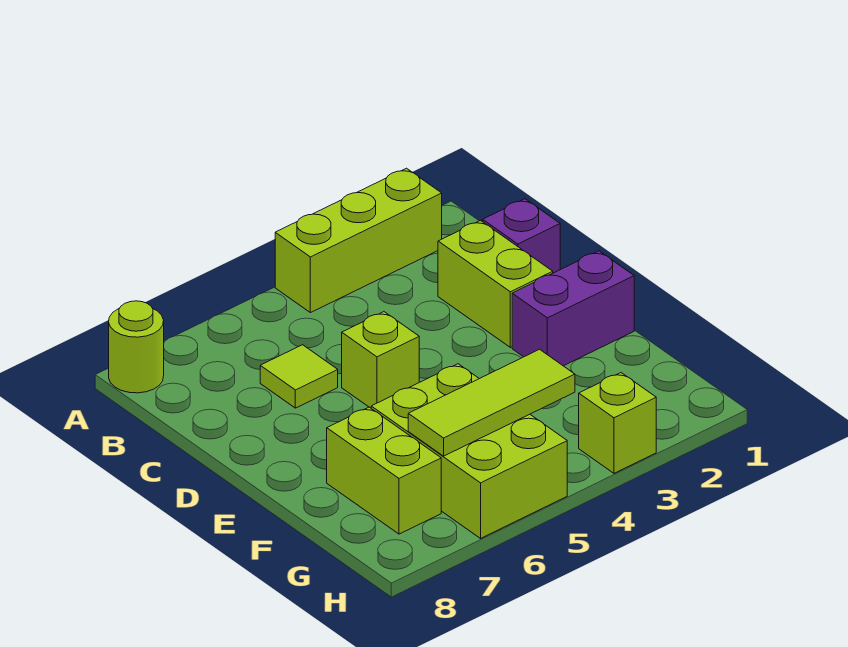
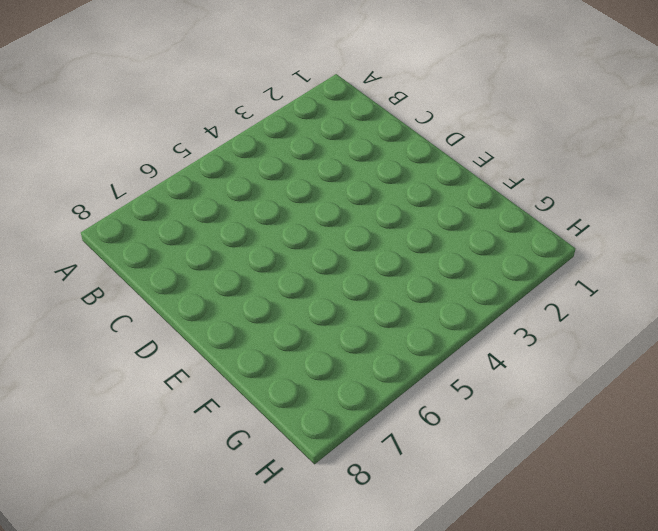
none -> lime brick A2:A4 level 1
none -> lime round brick A8 level 1

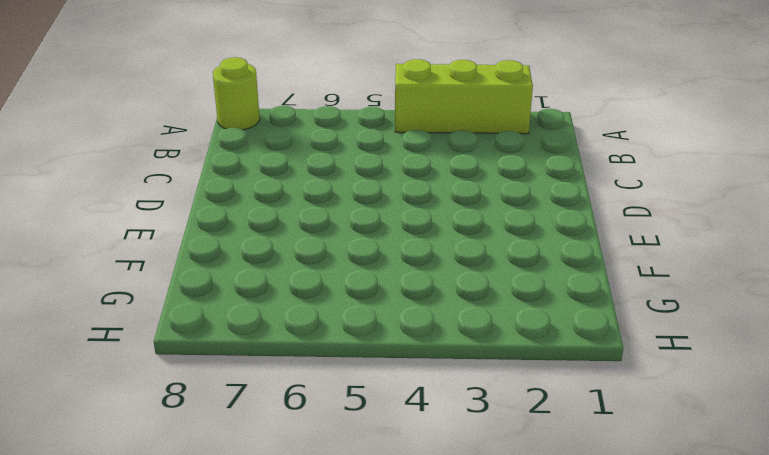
none -> purple brick C1 level 1
none -> lime brick C2:D2 level 1

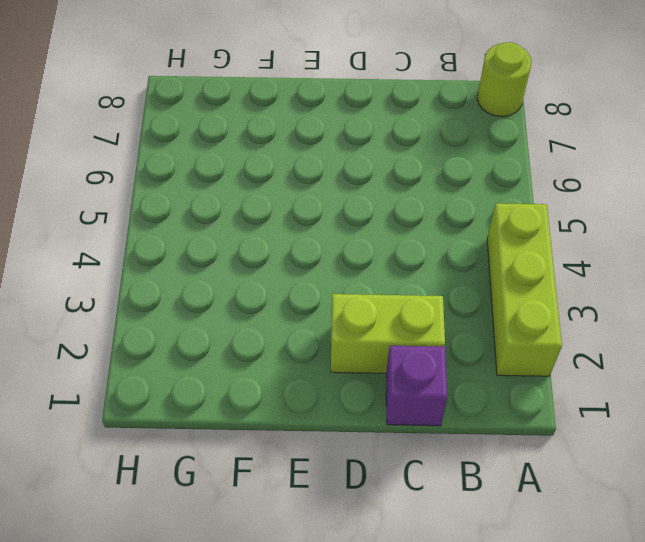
none -> lime tile C6 level 1
none -> lime brick D5 level 1

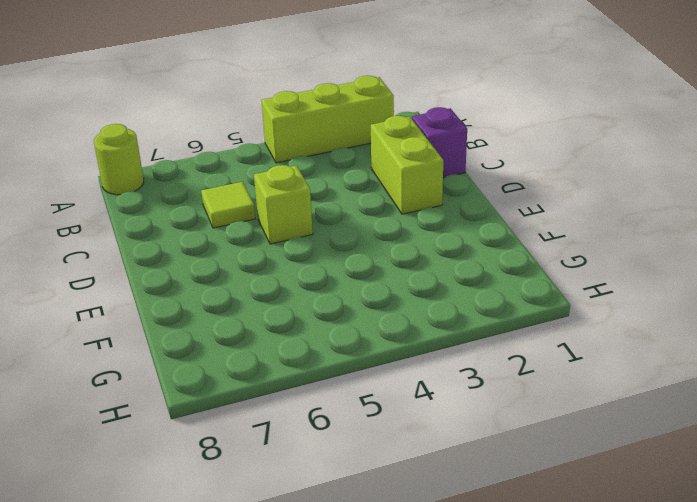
none -> purple brick E1:E2 level 1
none -> lime brick F5:H6 level 1

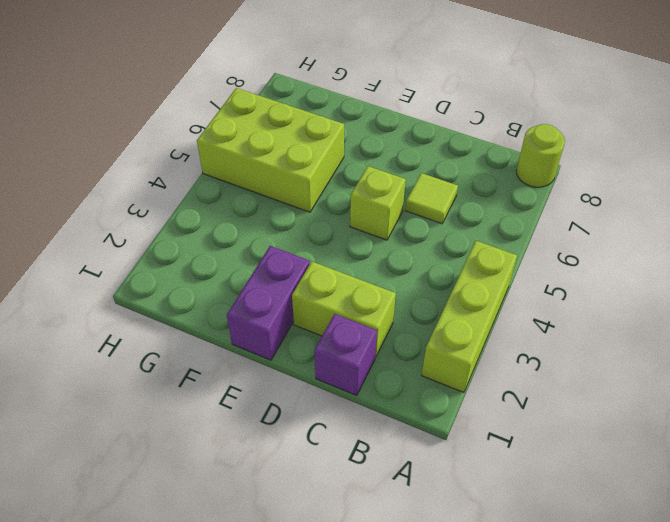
none -> lime brick F7:G7 level 1
none -> lime brick H3 level 1

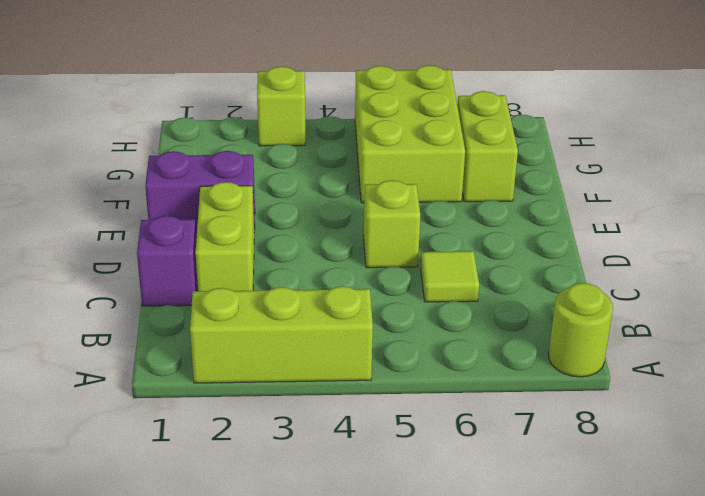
none -> lime tile G4:G6 level 2

